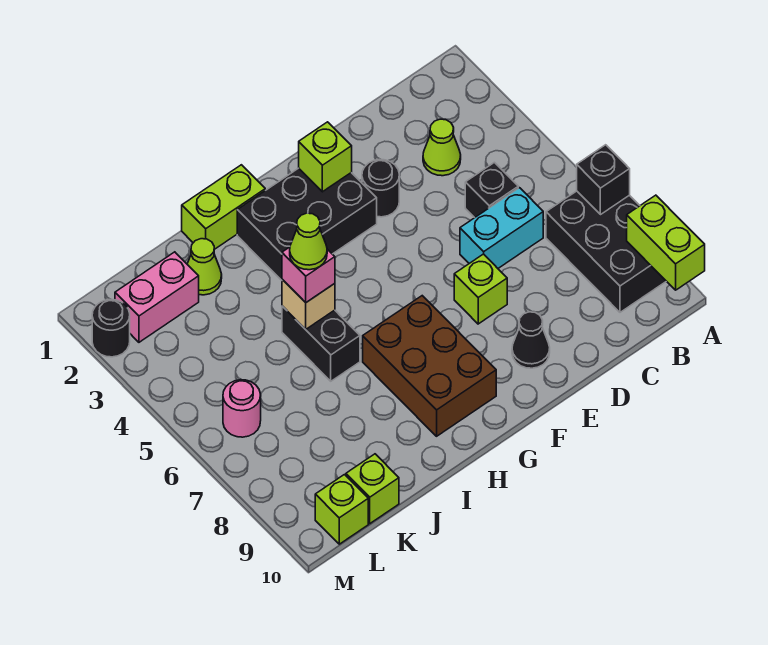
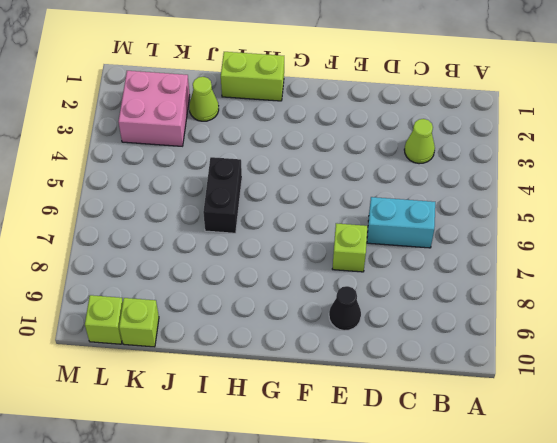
pink brick K2:L3 level 1 -> pink brick K2:L2 level 1
none -> black brick A7:B9 level 1
none -> black brick C5 level 1
none -> black round brick E3 level 1

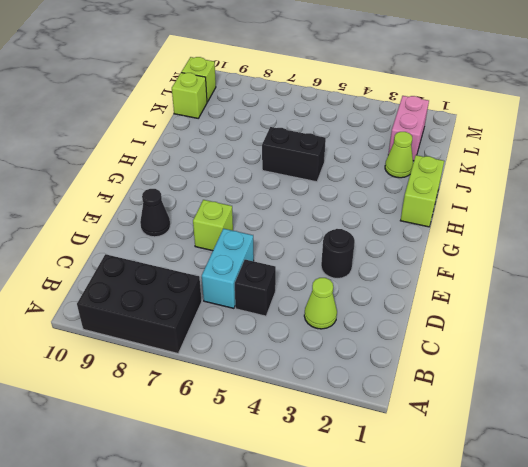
none -> black brick F2:H3 level 1
none -> brown brick G7:H9 level 1
none -> pink round brick L6 level 1

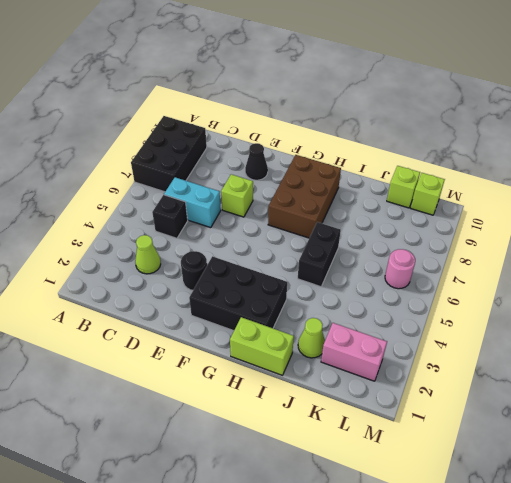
none -> black round brick M2 level 1
none -> black brick A7 level 2
none -> lime brick A9:A10 level 2

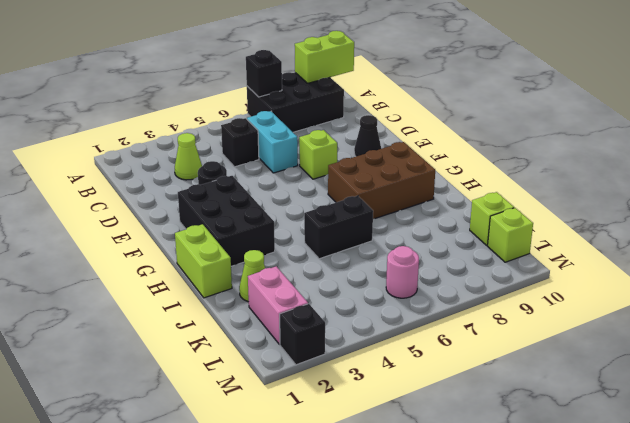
black brick M2 level 1 -> black round brick M2 level 1
none -> lime brick F2 level 2
none -> tan brick I5 level 2
none -> pink brick I5 level 3

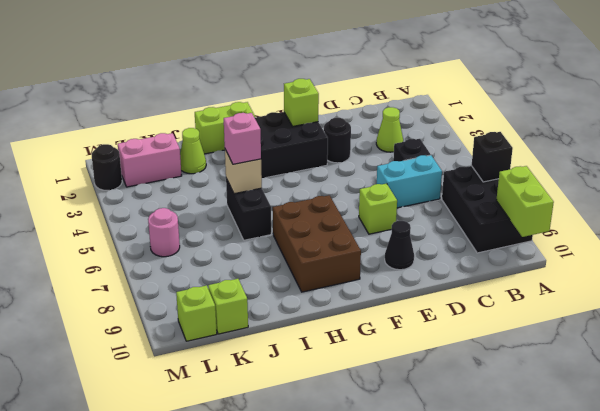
none -> lime cone I5 level 4

